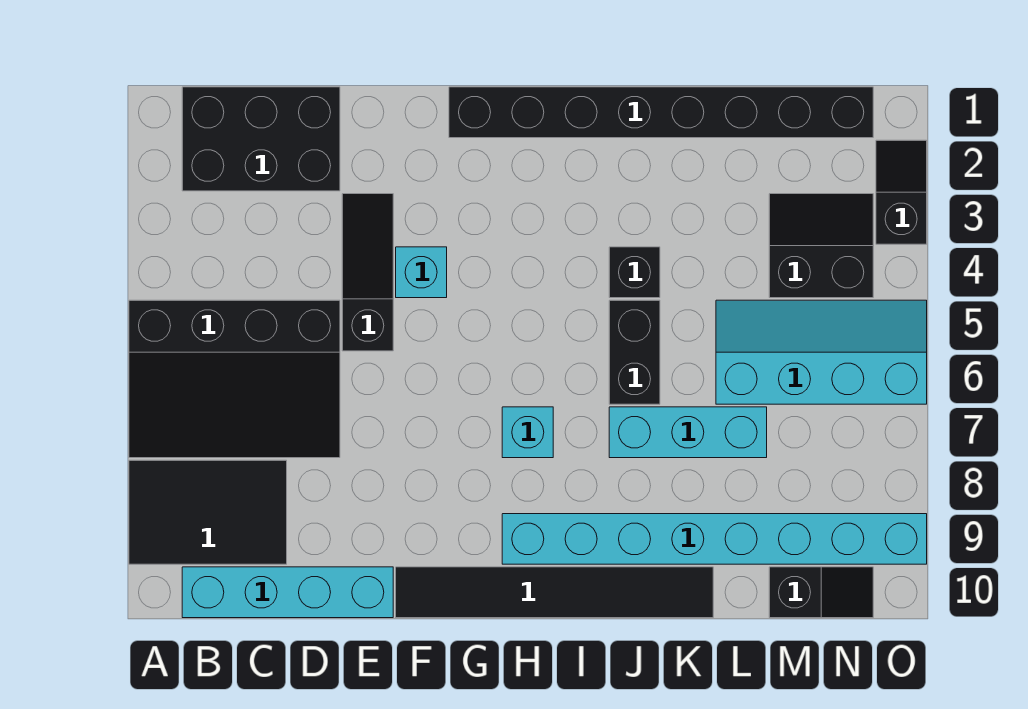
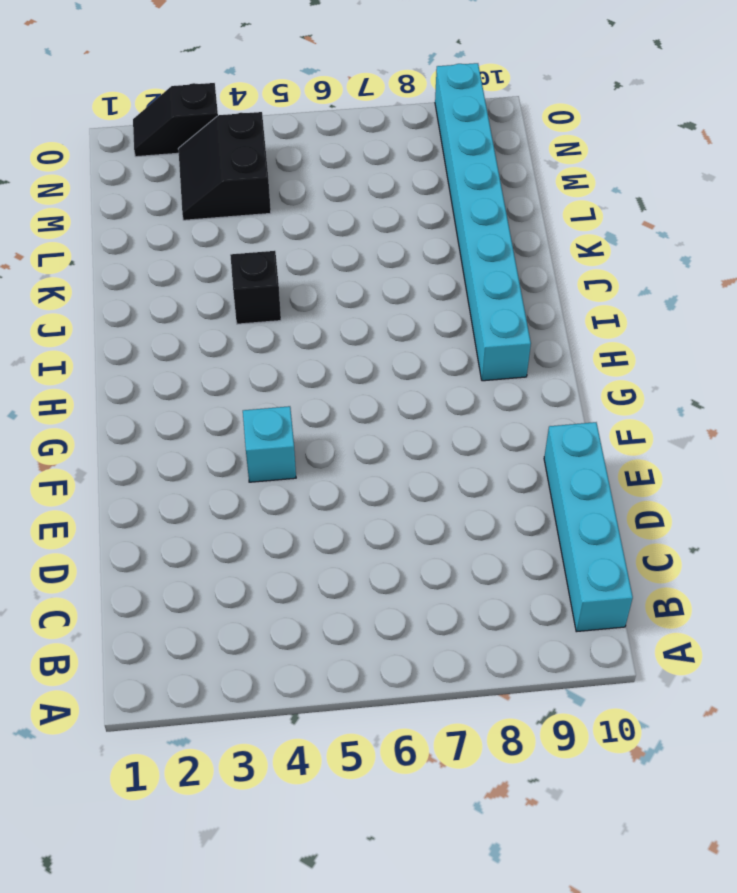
none -> black slope A5:D7 level 1 top 5
none -> black tile A8:C9 level 1
none -> black brick B1:D2 level 1

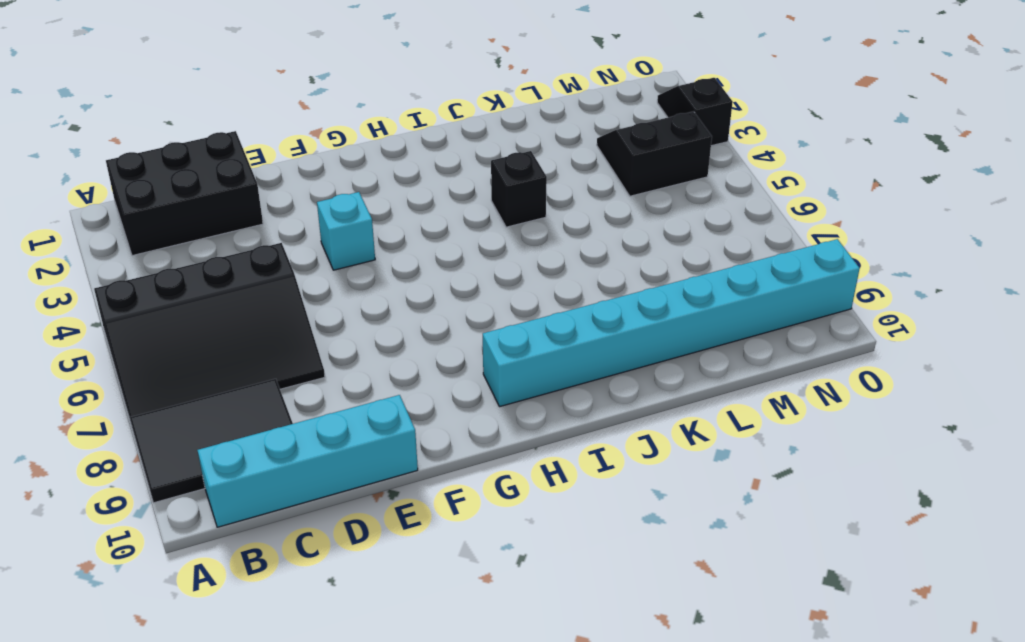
none -> black slope E3:E5 level 1 top 5
none -> black tile F10:K10 level 1
none -> black brick G1:N1 level 1

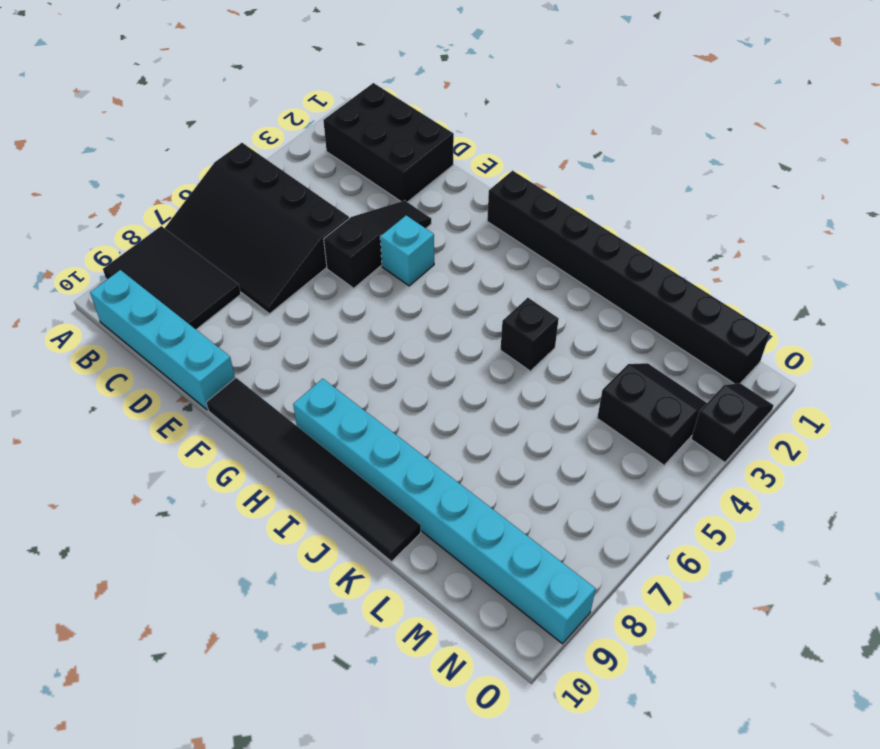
none -> cyan brick H7 level 1
none -> black brick J5:J6 level 1
none -> cyan brick J7:L7 level 1

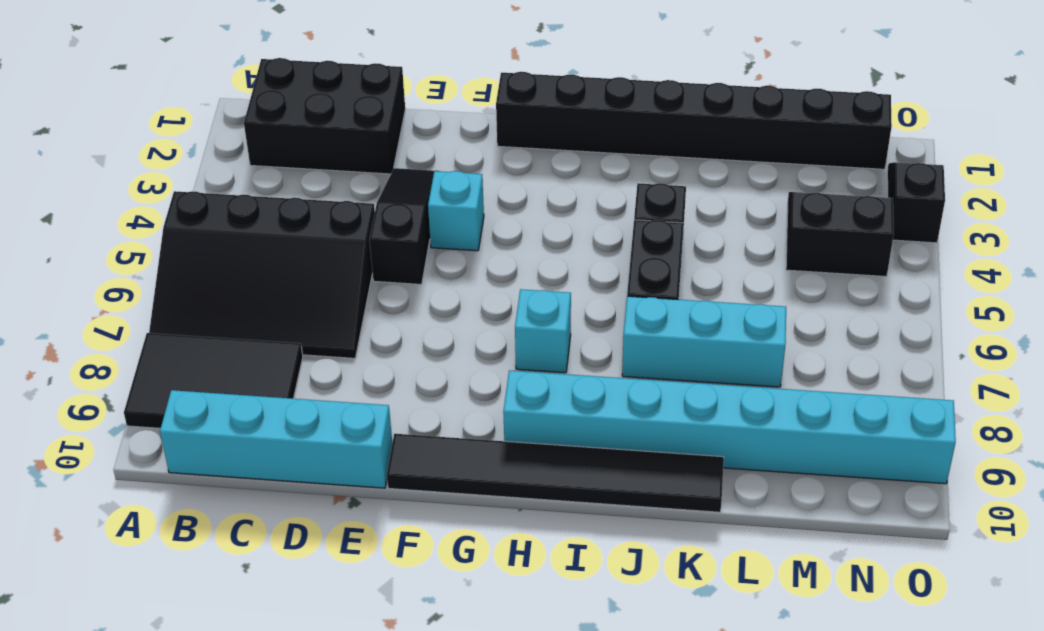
none -> cyan slope L5:O6 level 1 top 6
none -> black slope M10:N10 level 1 top M

